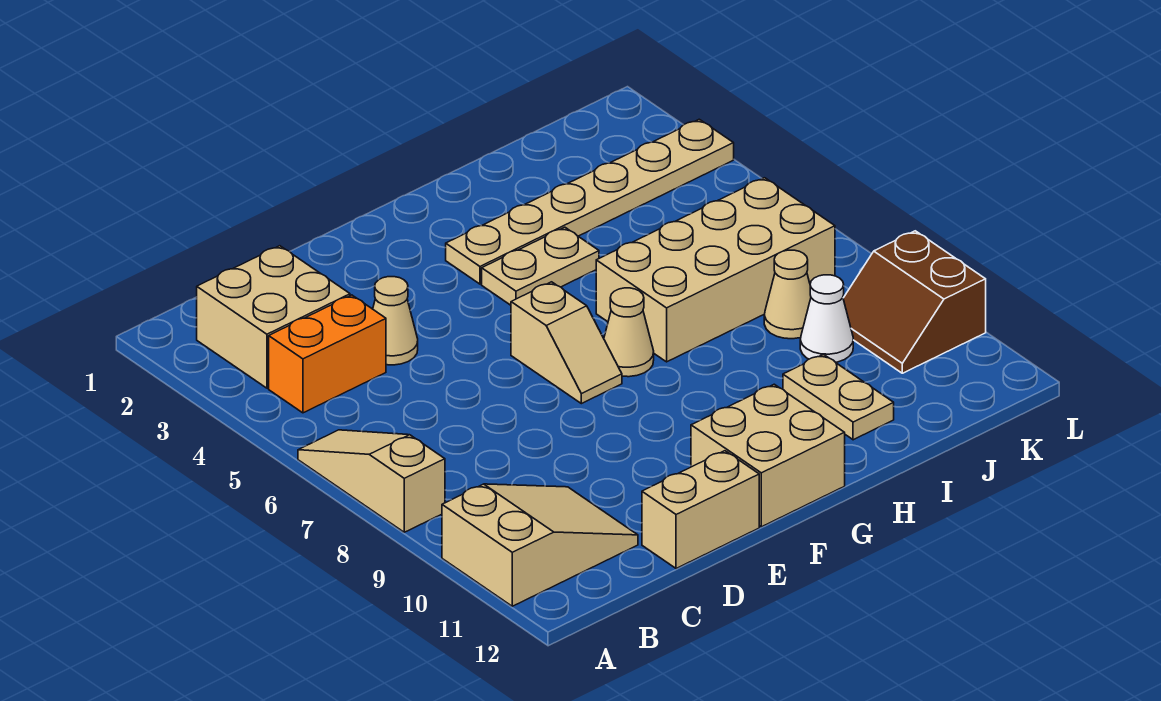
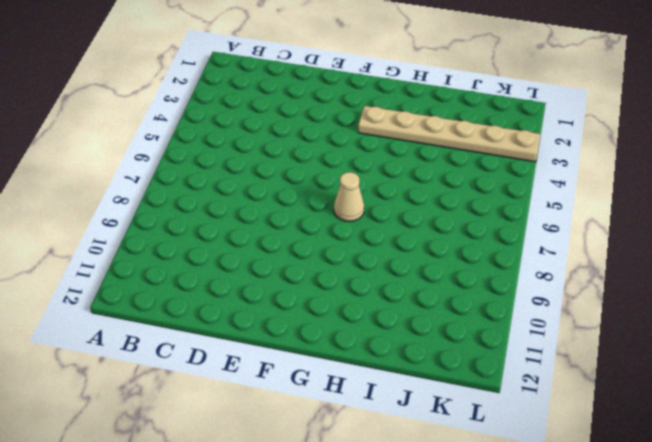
none -> tan slope A6:A8 level 1 top 8
none -> tan slope A10:C11 level 1 top A
none -> tan brick B2:C3 level 1

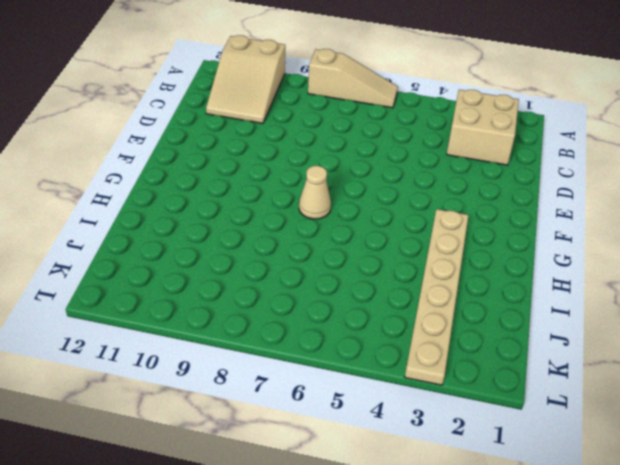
none -> orange brick B4:C4 level 1
none -> tan cone D4 level 1
none -> tan brick D12:E12 level 1

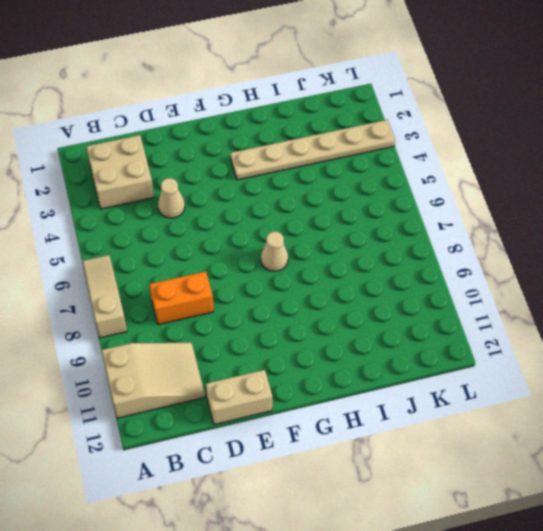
orange brick C8:D8 level 1 -> orange brick B4:C4 level 1
none -> tan slope F6:F7 level 1 top 6
none -> tan brick F11:G12 level 1
none -> tan plate G4:H4 level 1

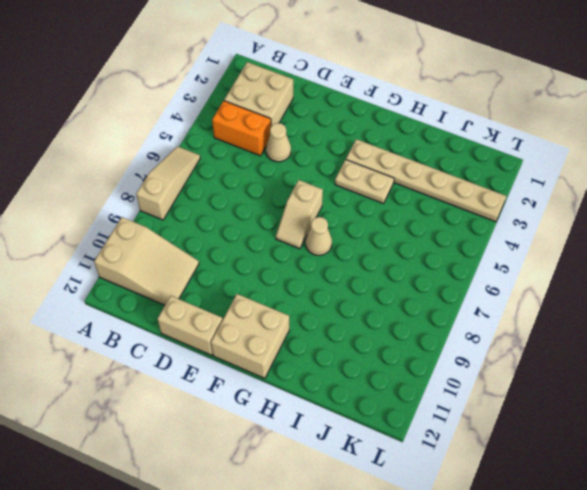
none -> tan brick H6:K7 level 1
none -> tan plate I10:I11 level 1
none -> tan cone J8 level 1

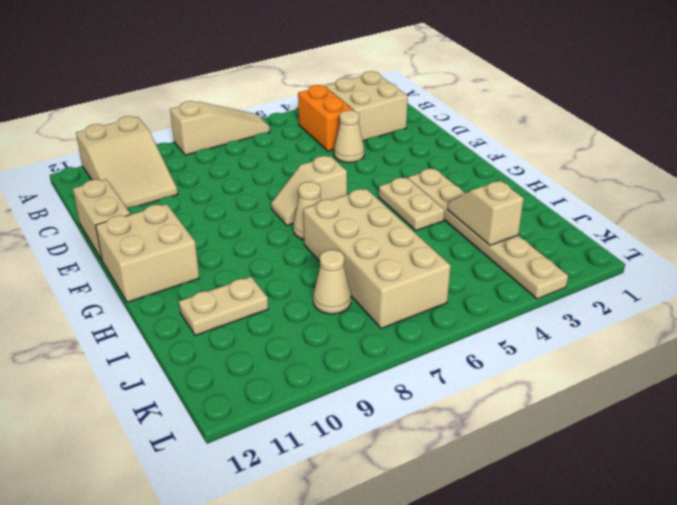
tan slope I3:J3 level 2 top J -> none
none -> white cone J9 level 1
none -> brown slope K9:L10 level 1 top L

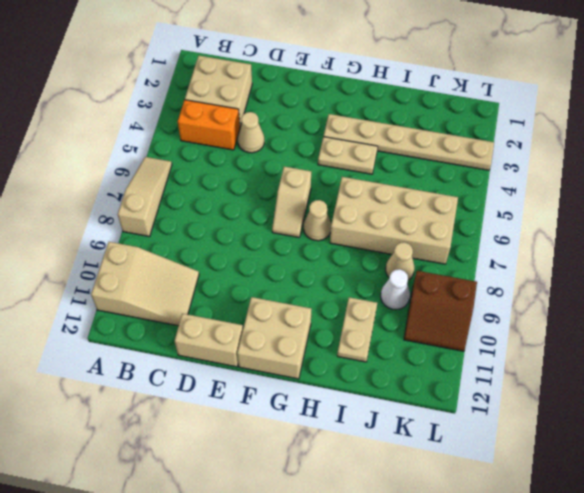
brown slope K9:L10 level 1 top 9 -> brown slope K9:L10 level 1 top L

